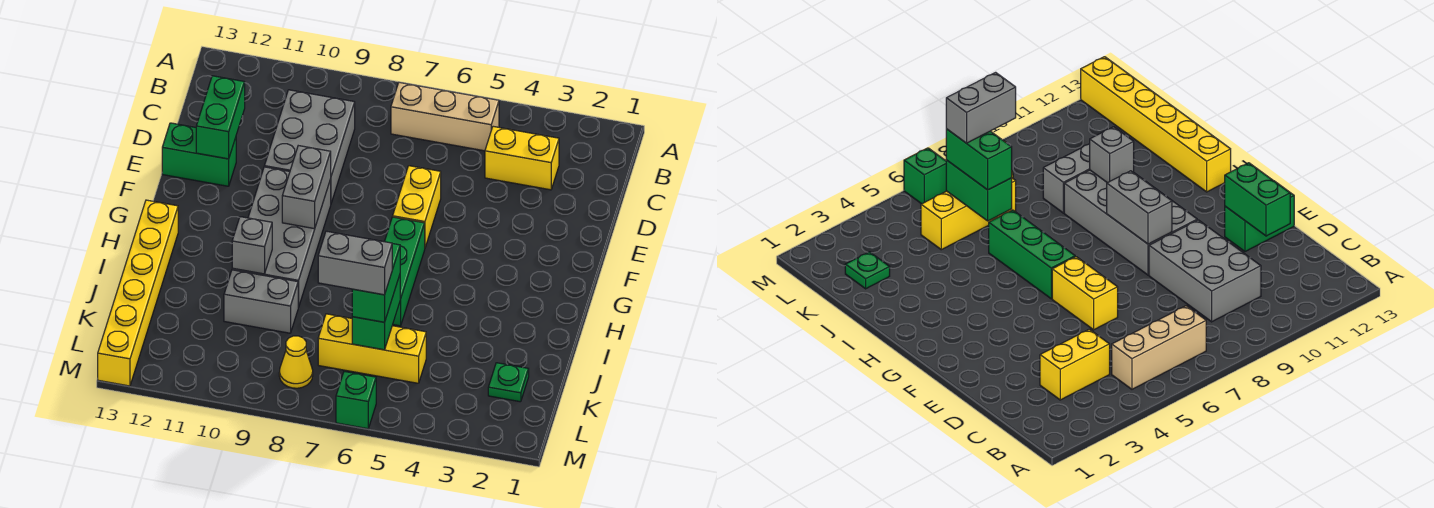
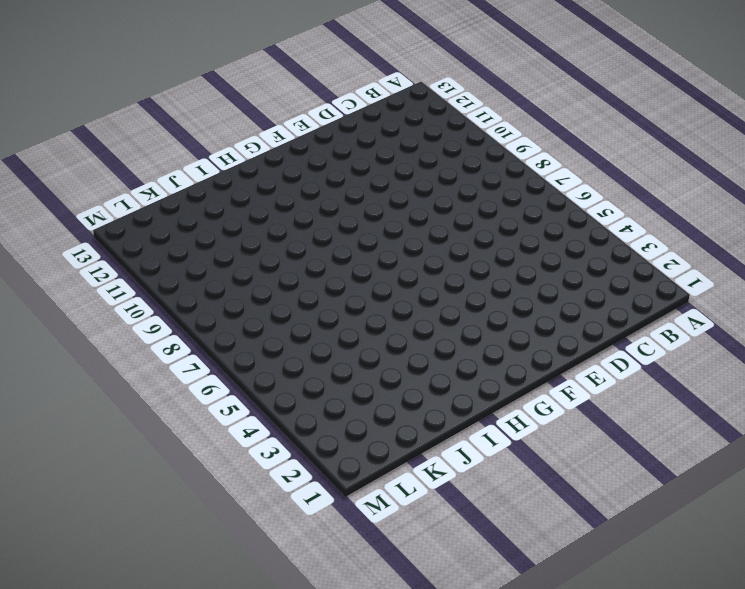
none -> tan brick B5:B7 level 1
none -> yellow brick C3:C4 level 1
none -> grey brick C9:E10 level 1

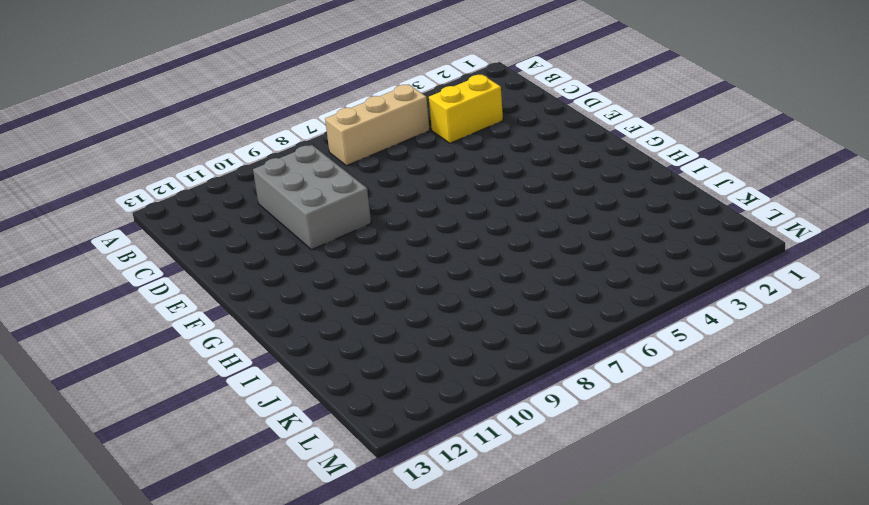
none -> yellow brick E6:F6 level 1
none -> green brick E12:E13 level 1
none -> grey brick F9:I10 level 1

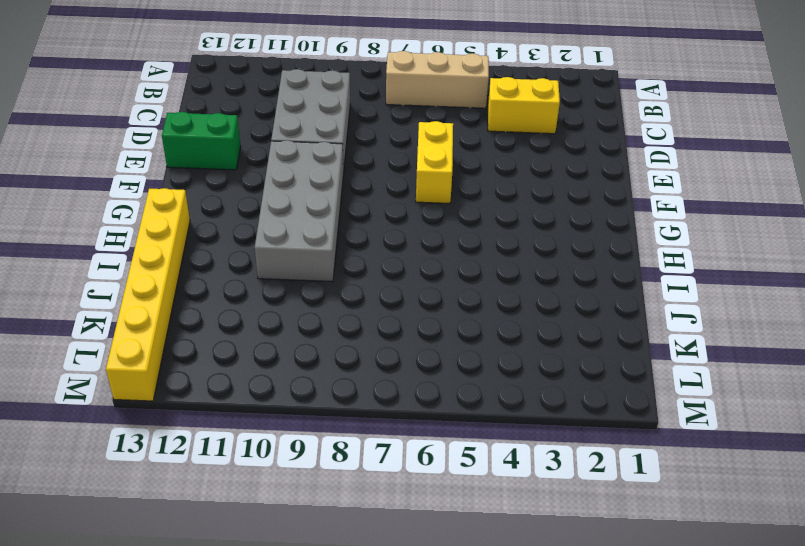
none -> green brick G6:I6 level 1
none -> grey brick J9:J10 level 1
none -> green plate K2 level 1

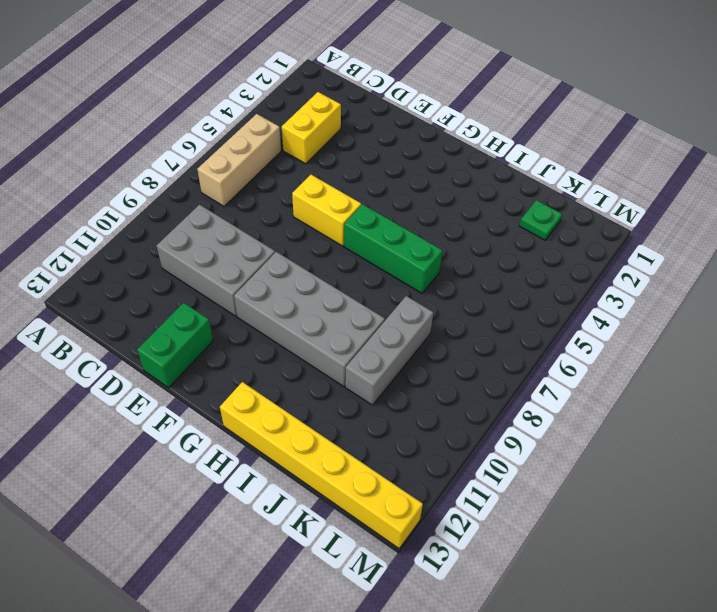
grey brick J8:J10 level 1 -> grey brick J9:J10 level 1
none -> yellow brick K5:K7 level 1
none -> yellow cone L8 level 1
none -> green brick M6 level 1

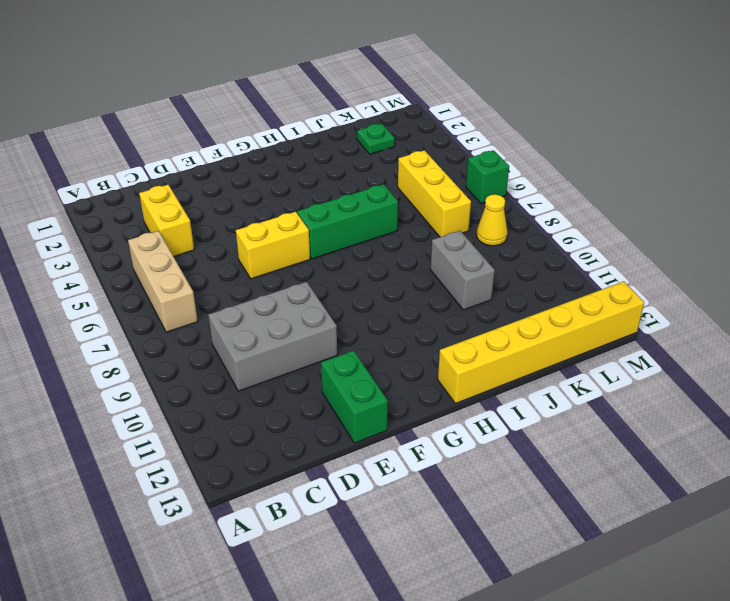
none -> grey brick F9:I10 level 1
none -> green brick D12:E12 level 2
none -> grey brick F9:G9 level 2

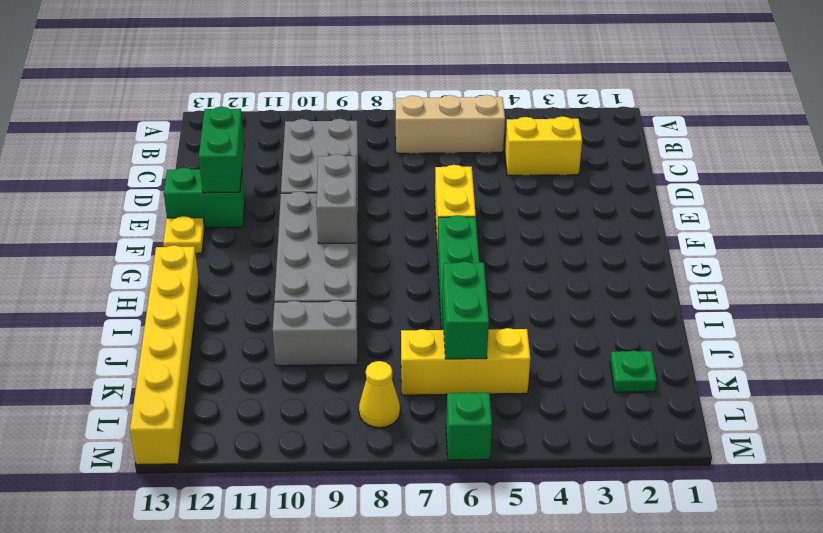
yellow plate F13 level 1 -> none
none -> grey brick I10 level 2
none -> green brick J6:K6 level 3
none -> grey brick K6:K7 level 4

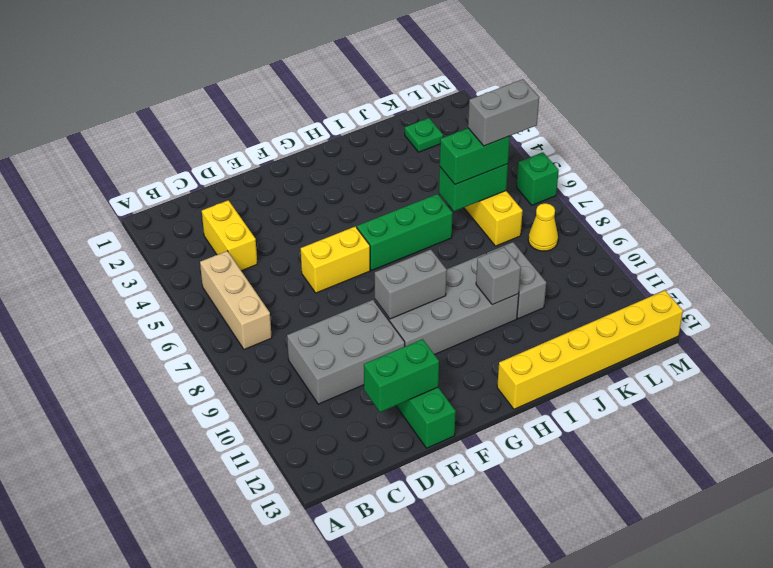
grey brick K6:L6 level 4 -> grey brick K6:K7 level 4

